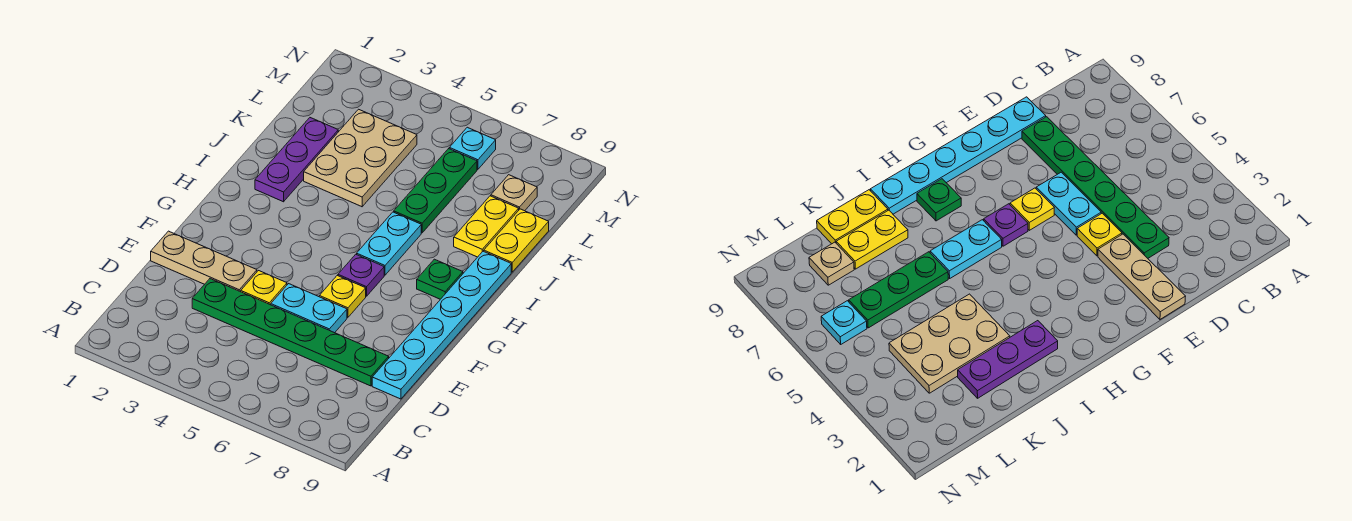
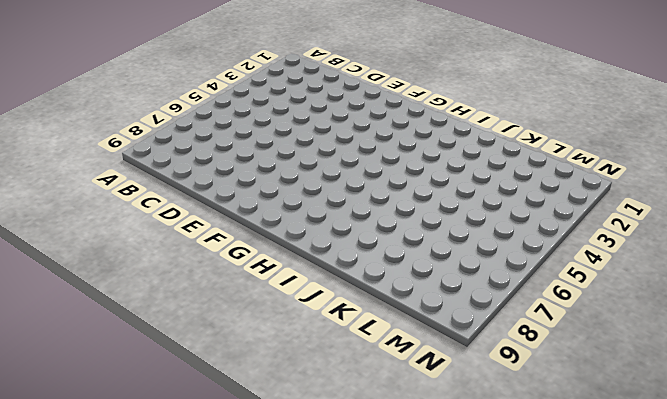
none -> green plate D3:D8 level 1
none -> cyan plate D9:I9 level 1
none -> tan plate E1:E3 level 1

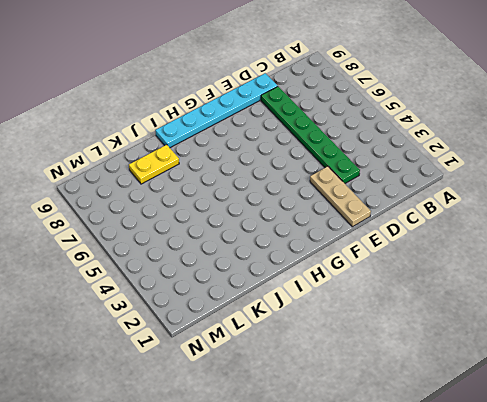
none -> yellow plate E4 level 1
none -> cyan plate E5:E6 level 1
none -> yellow plate F6 level 1

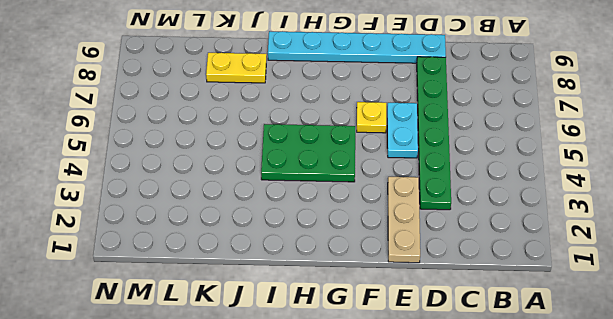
green plate G4:I5 level 1 -> none
none -> yellow plate E4 level 1
none -> purple plate G6 level 1
none -> cyan plate H6:I6 level 1

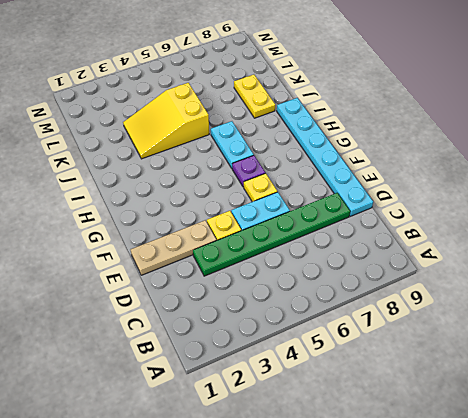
yellow slope J3:K5 level 1 top 5 -> tan plate J3:L4 level 1
none -> green plate H8 level 1
none -> purple plate I2:K2 level 1
none -> green plate J6:L6 level 1

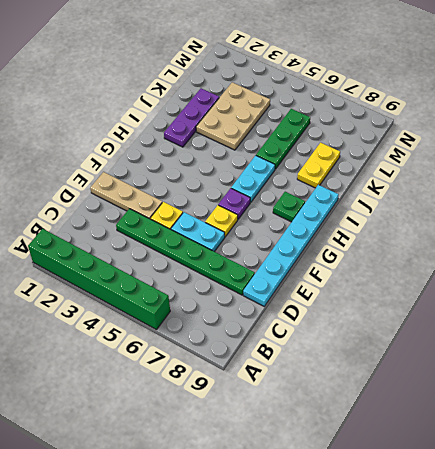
green brick A1:A6 level 1 -> none
none -> yellow plate J9:K9 level 1
none -> tan plate L8 level 1
none -> cyan plate M6 level 1

